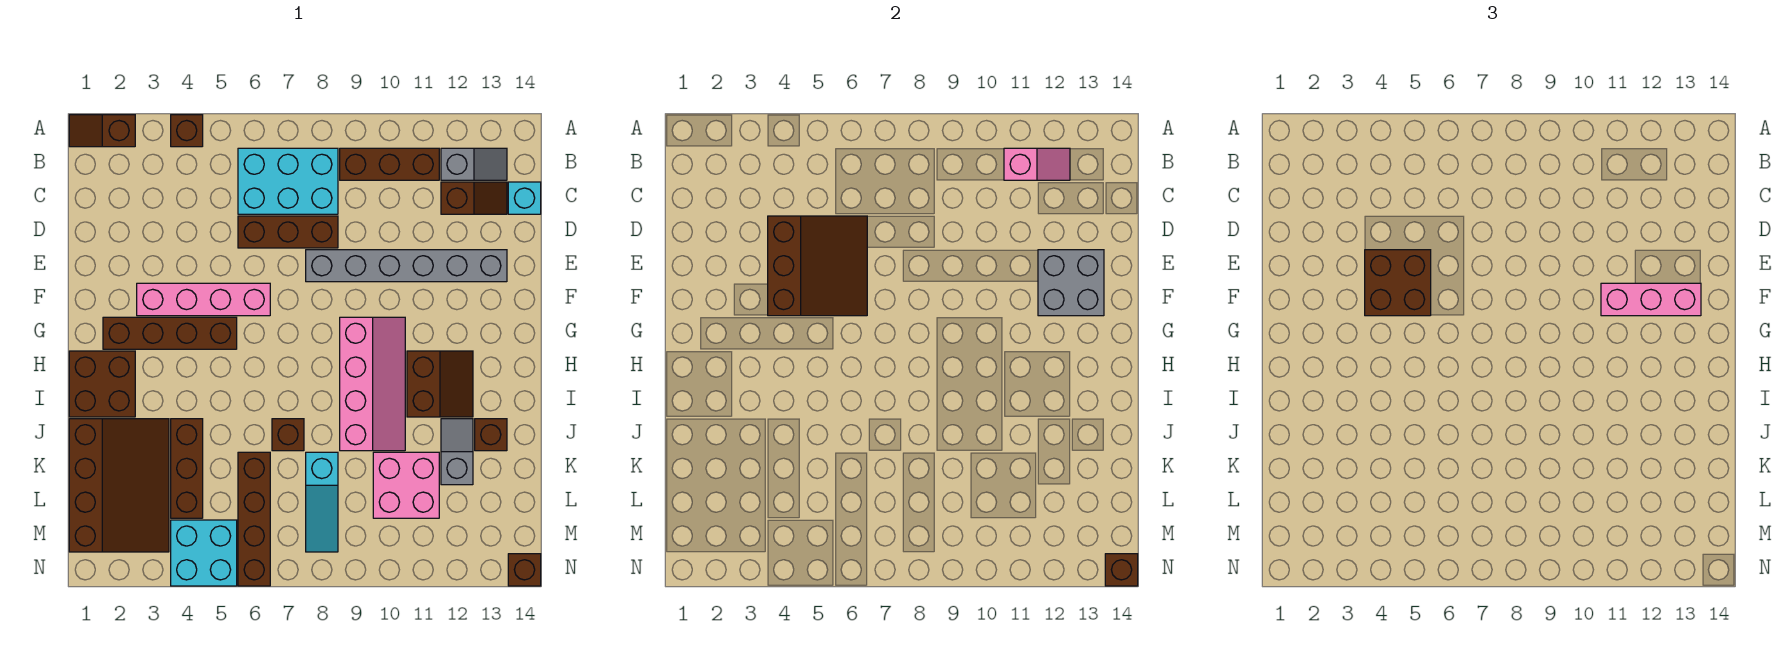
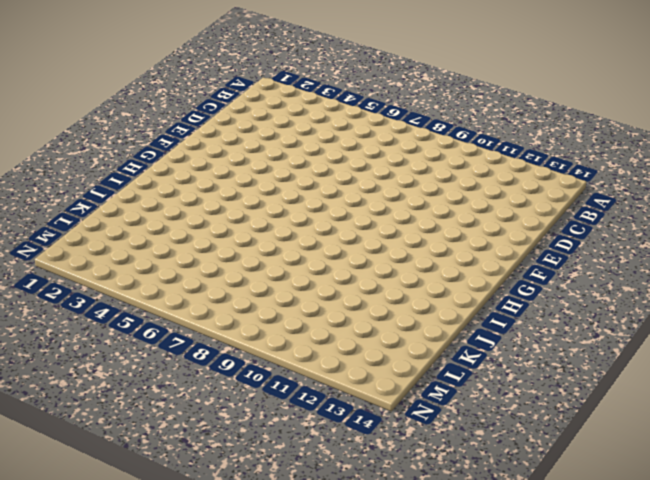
none -> brown slope A1:A2 level 1 top 2
none -> brown brick A4 level 1
none -> cyan brick B6:C8 level 1
none -> brown brick B9:B11 level 1

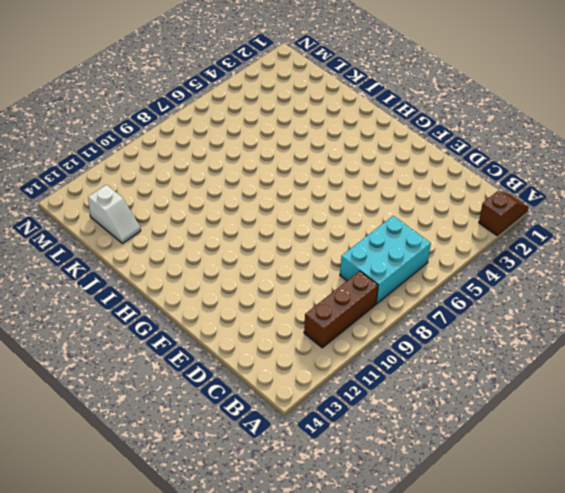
white slope K13:L13 level 1 top L -> none
none -> brown brick A4 level 1
none -> grey slope B12:B13 level 1 top 12
none -> brown slope C12:C13 level 1 top 12
none -> cyan brick C14 level 1

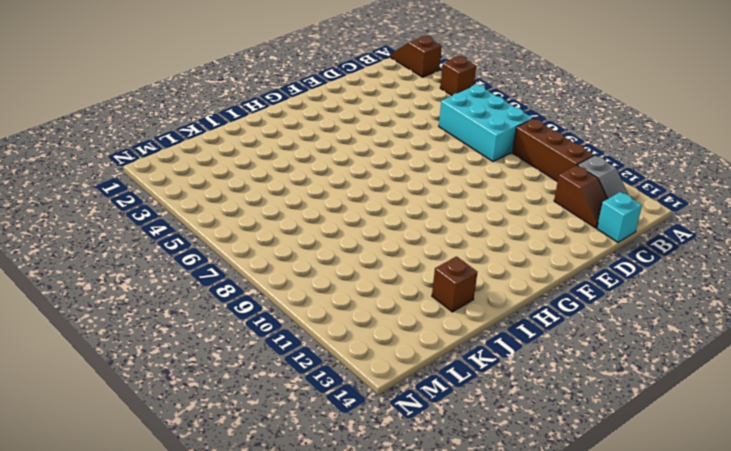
none -> brown brick D6:D8 level 1
none -> grey brick E8:E13 level 1
none -> pink brick F3:F6 level 1
none -> brown brick G2:G5 level 1

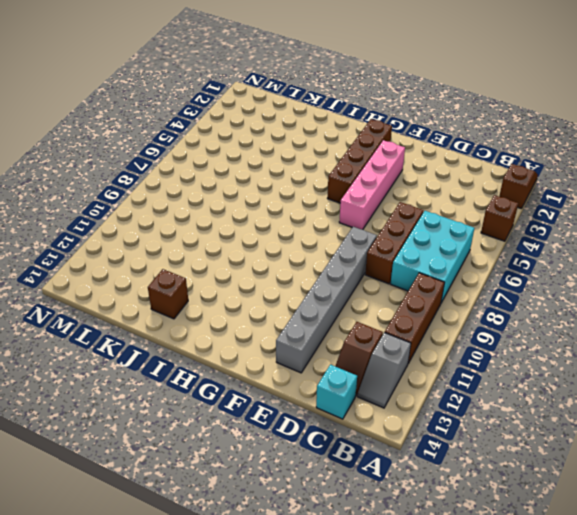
none -> pink slope G9:J10 level 1 top 9
none -> brown brick H1:I2 level 1
none -> brown slope H11:I12 level 1 top 11
none -> brown slope J1:M3 level 1 top 1

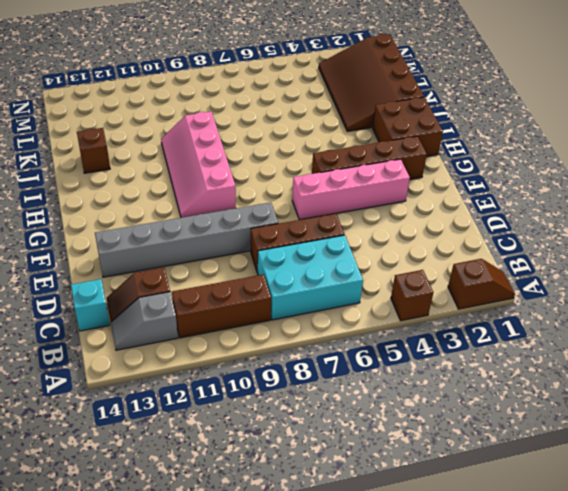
none -> brown slope H11:I12 level 1 top 11
none -> brown brick J4:L4 level 1
none -> brown brick J7 level 1
none -> grey slope J12:K12 level 1 top K

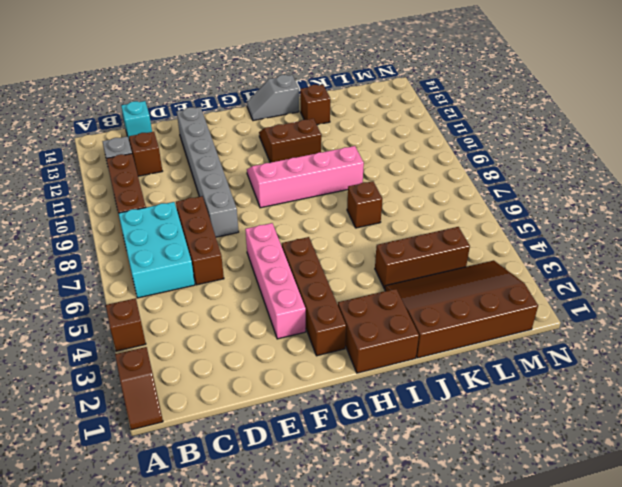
grey slope H14:I14 level 1 top I -> grey slope J12:K12 level 1 top K
none -> brown brick K6:N6 level 1
none -> cyan slope K8:M8 level 1 top K
none -> pink brick K10:L11 level 1
none -> cyan brick M4:N5 level 1

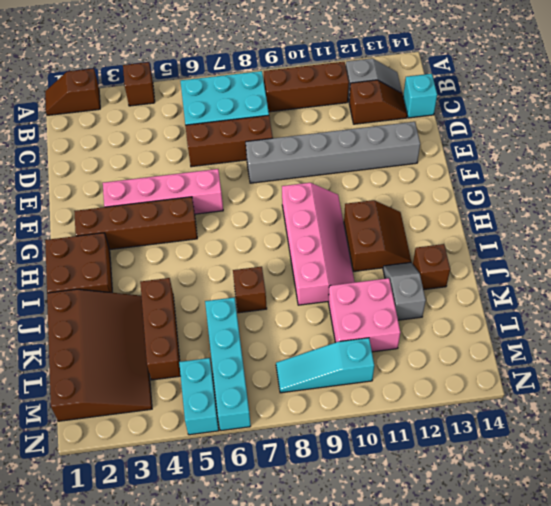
cyan brick K6:N6 level 1 -> brown brick K6:N6 level 1
cyan brick M5:N5 level 1 -> cyan brick M4:N5 level 1
cyan slope M8:M10 level 1 top 10 -> cyan slope K8:M8 level 1 top K
none -> brown brick N14 level 1
none -> pink slope B11:B12 level 2 top 11
none -> brown slope D4:F6 level 2 top 4
none -> grey brick E12:F13 level 2

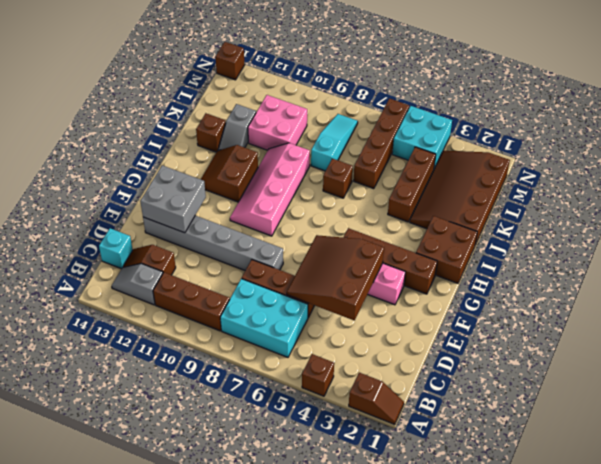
none -> pink slope B11:B12 level 2 top 11
none -> brown brick N14 level 2
none -> brown brick E4:F5 level 3
none -> pink brick F11:F13 level 3

